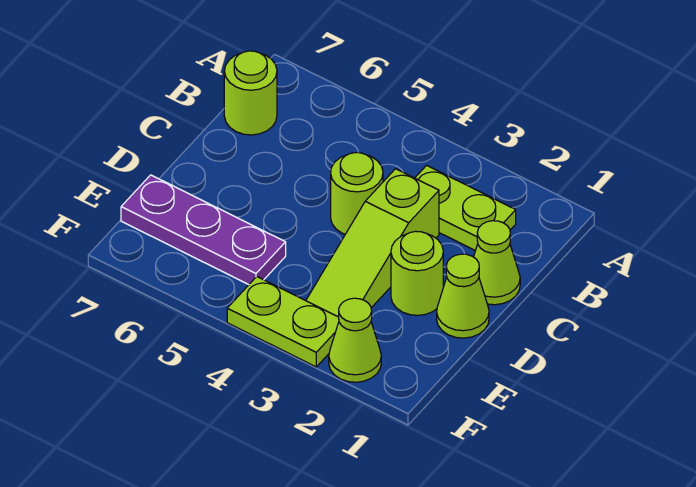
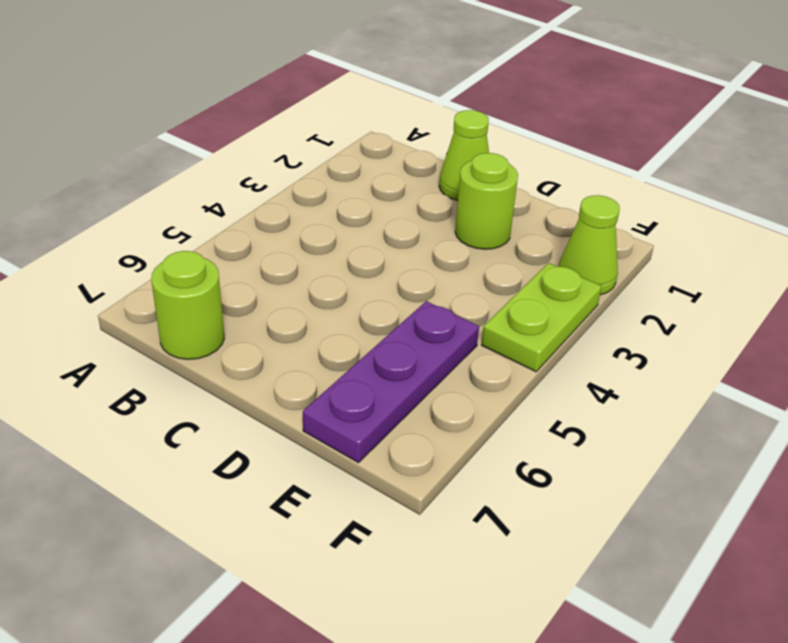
none -> lime plate B2:B3 level 1
none -> lime slope C3:E3 level 1 top C

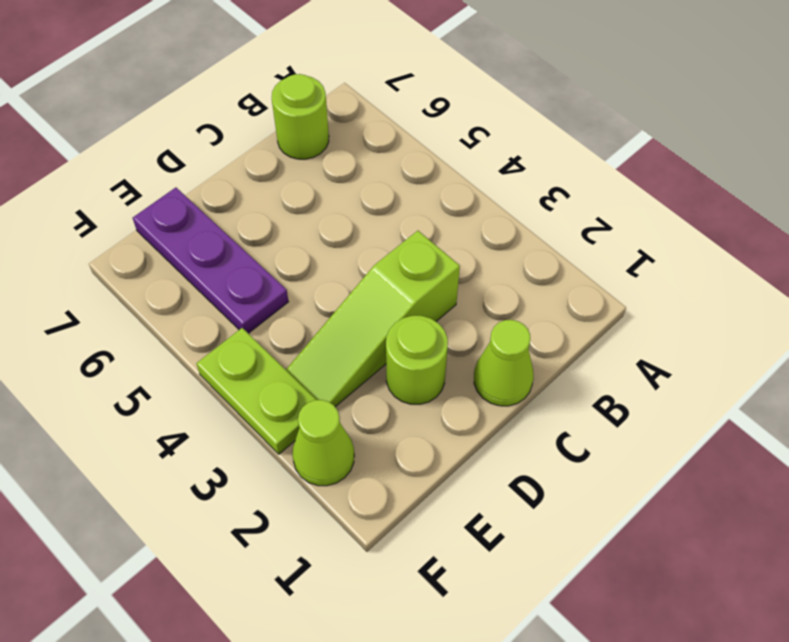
none -> lime plate B2:B3 level 1
none -> lime round brick C4 level 1

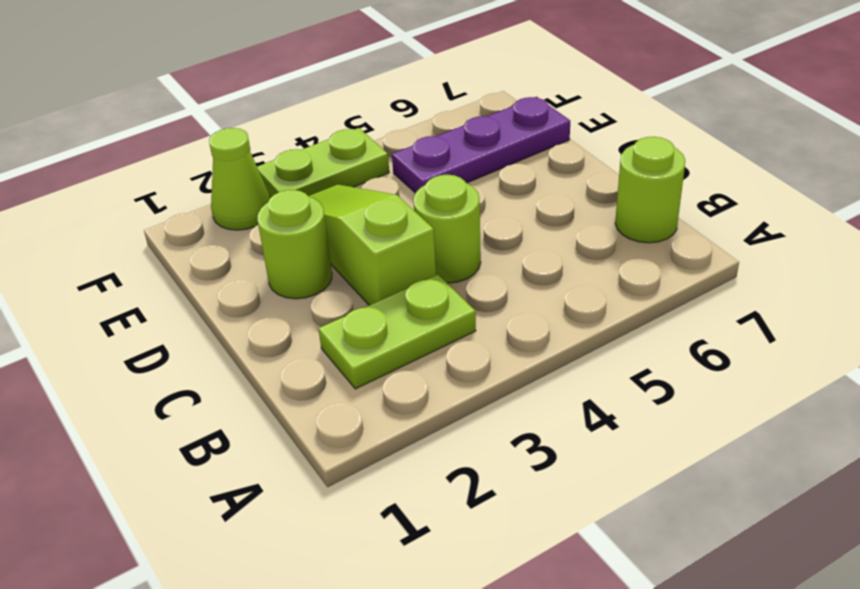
none -> lime cone C1 level 1
none -> lime cone D1 level 1

